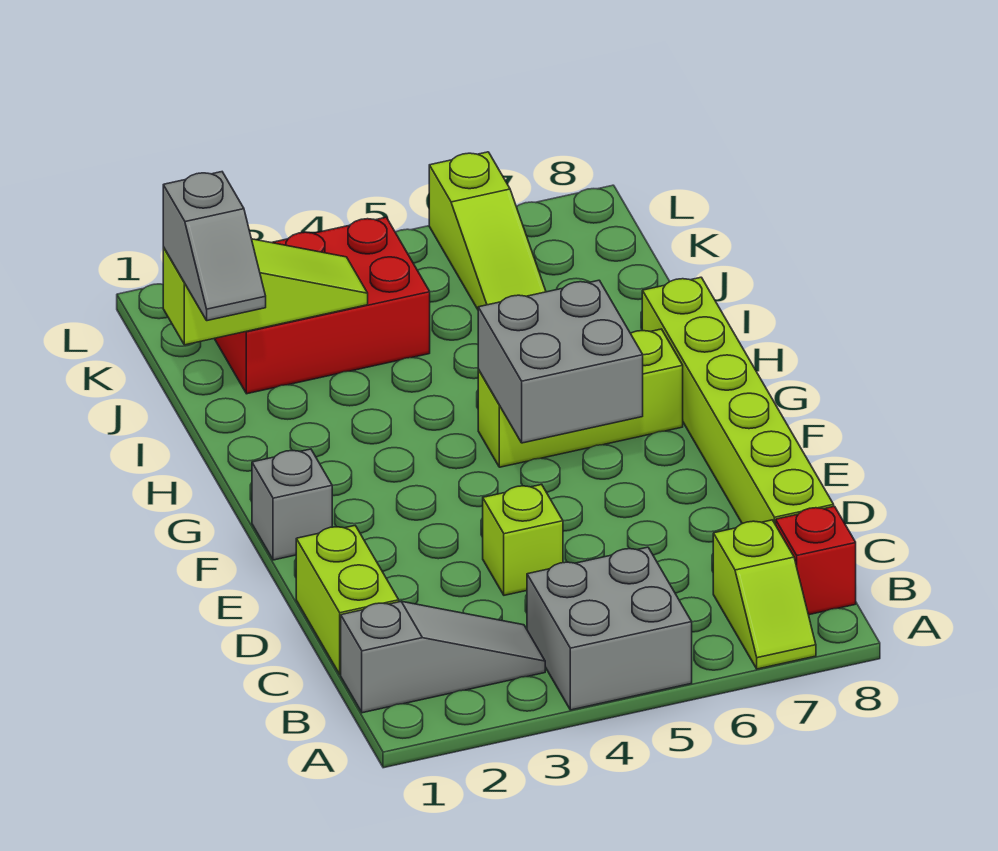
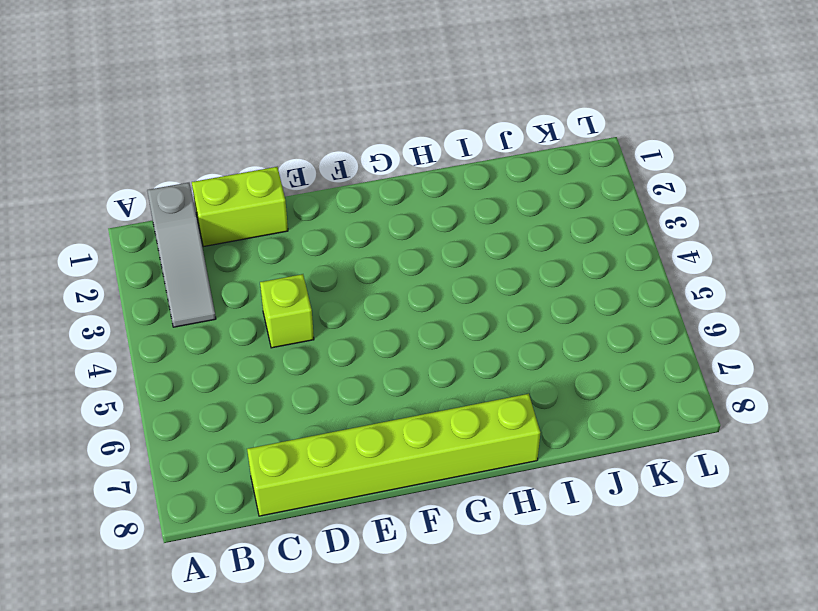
none -> grey brick A4:B5 level 1
none -> lime slope A7:B7 level 1 top B
none -> red brick B8 level 1

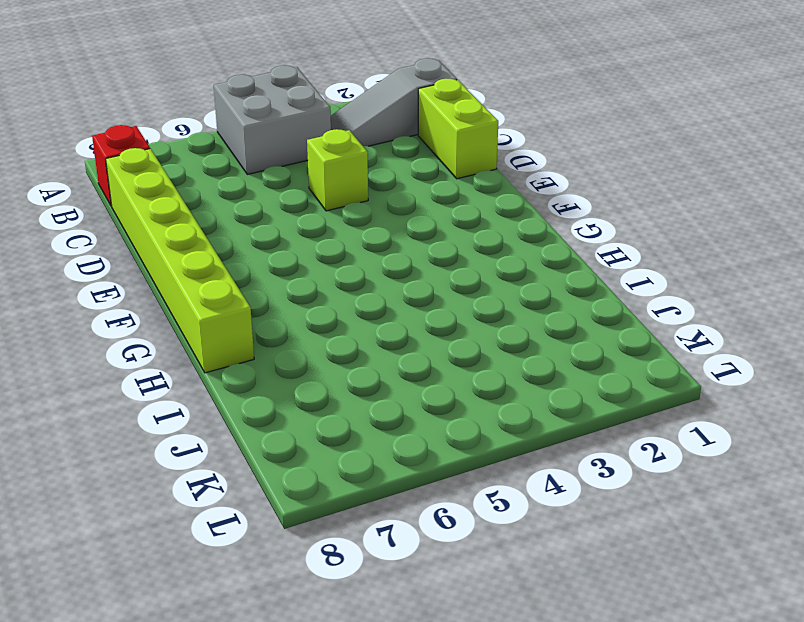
none -> lime slope A7:B7 level 1 top B
none -> grey brick F1 level 1
none -> lime brick G5:G7 level 1

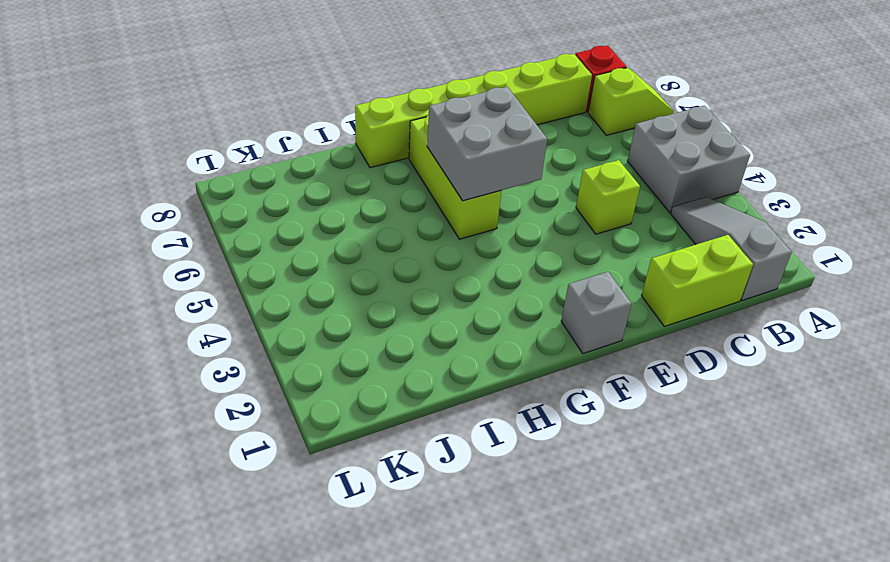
none -> red brick J2:K4 level 1
none -> lime slope J6:L6 level 1 top L
none -> lime slope J1:J3 level 2 top 1

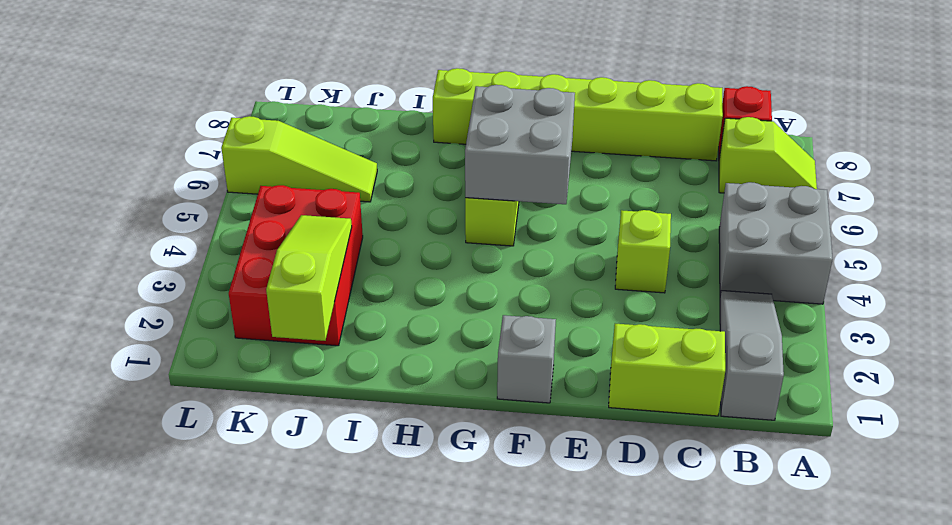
none -> grey slope I1:J1 level 3 top J

